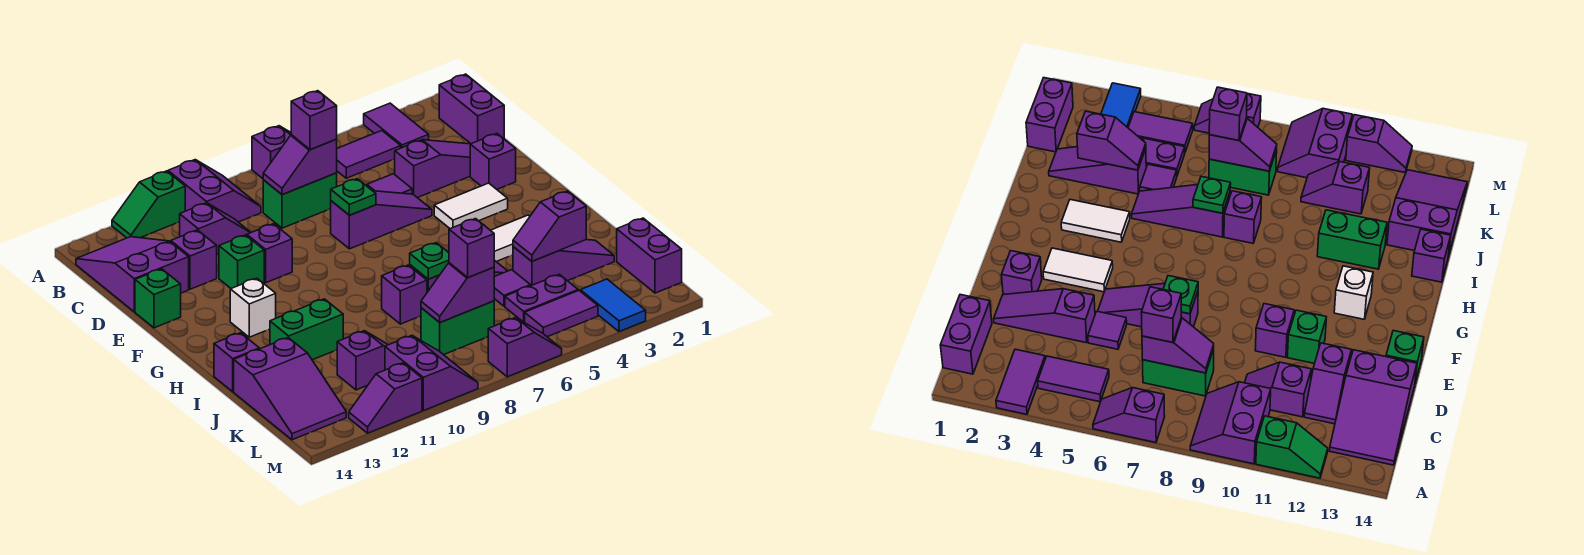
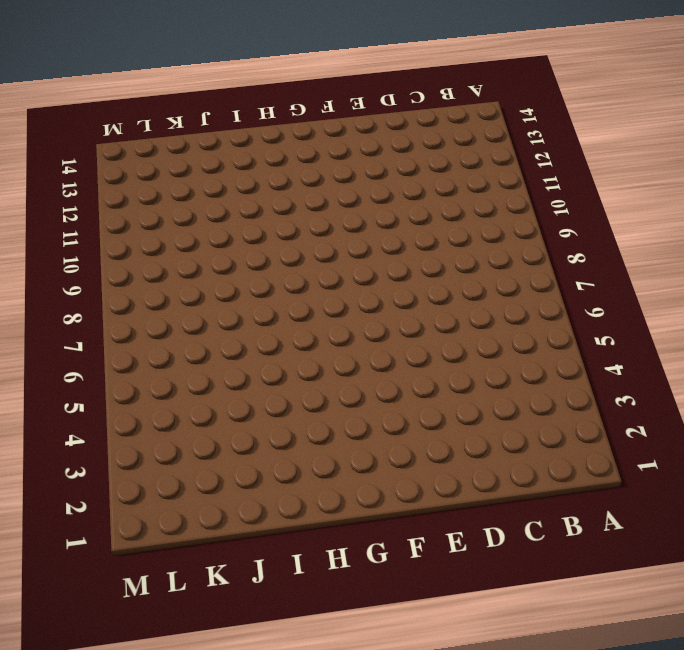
none -> purple tile A3:B3 level 1
none -> purple slope A6:A7 level 1 top 7
none -> purple slope A9:B10 level 1 top 10
none -> green slope A11:A12 level 1 top 11

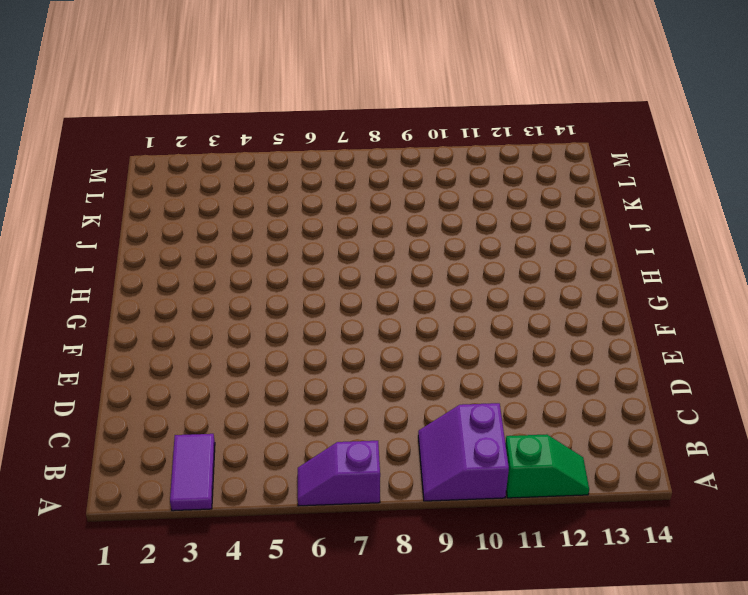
none -> purple brick B1:C1 level 1
none -> purple tile B4:B5 level 1
none -> purple slope B13:D14 level 1 top D
none -> green brick C7:C8 level 1

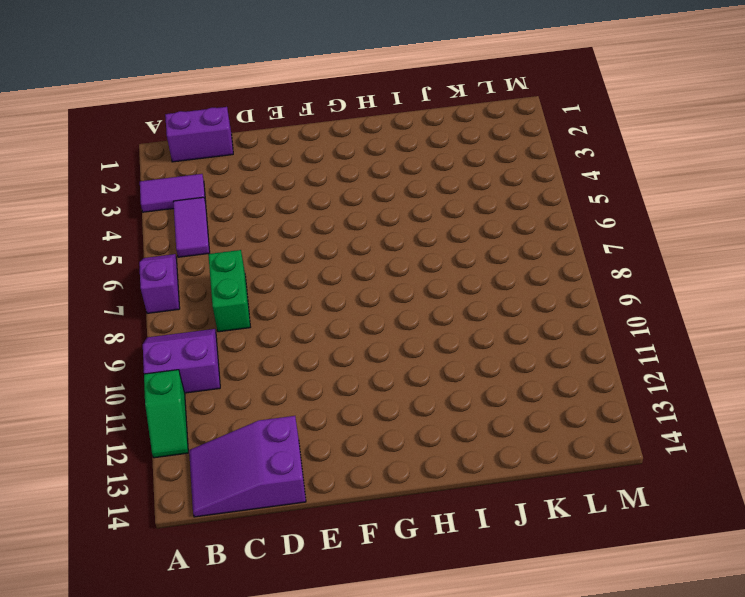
none -> purple slope C10:C11 level 1 top 11
none -> purple slope C12:D12 level 1 top D
none -> purple slope D2:D4 level 1 top 4
none -> purple tile D5 level 1

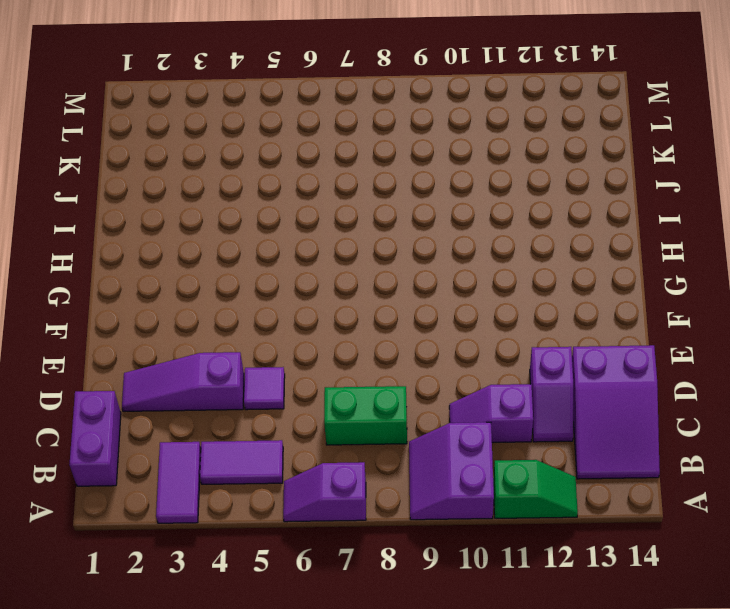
none -> purple brick E2 level 1
none -> purple slope E5:E7 level 1 top 7
none -> purple brick E10 level 1
none -> green brick E11 level 1

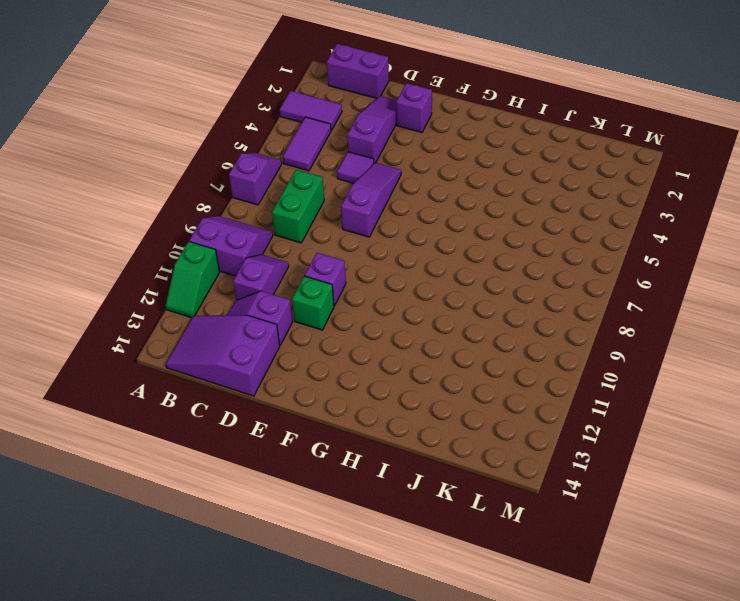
none -> green brick E14 level 1
none -> white tile F3:F4 level 1
none -> white brick G12 level 1
none -> white tile H3:H4 level 1

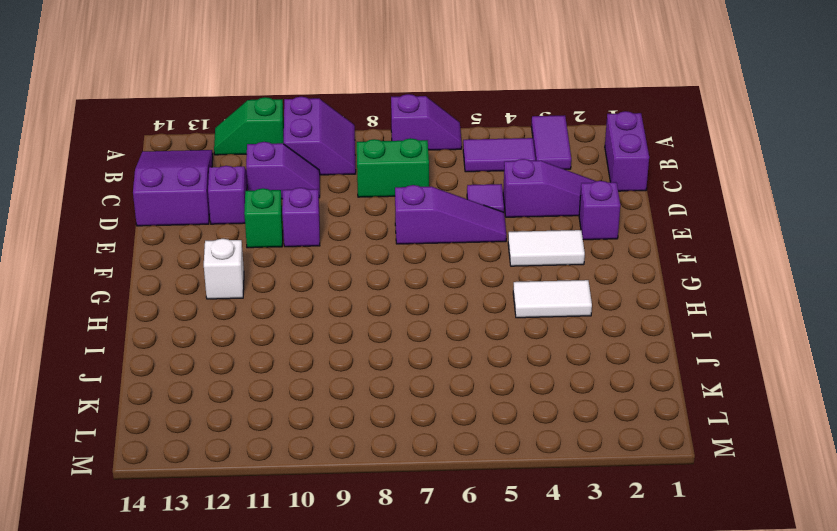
none -> green brick E14 level 1
none -> purple slope I5:I7 level 1 top 7
none -> purple brick I8 level 1
none -> green brick I11:I12 level 1

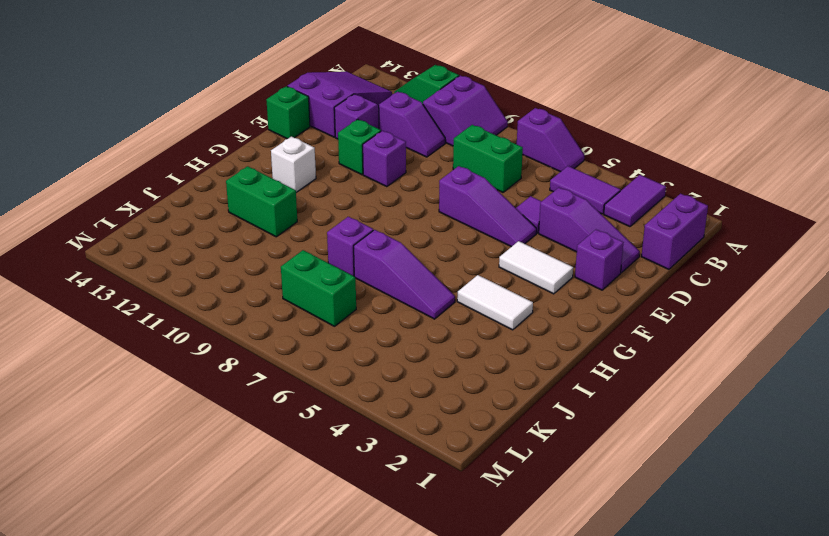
none -> purple brick I14 level 1
none -> purple slope J2:J4 level 1 top 4
none -> purple tile J5 level 1
none -> purple slope J13:L14 level 1 top J

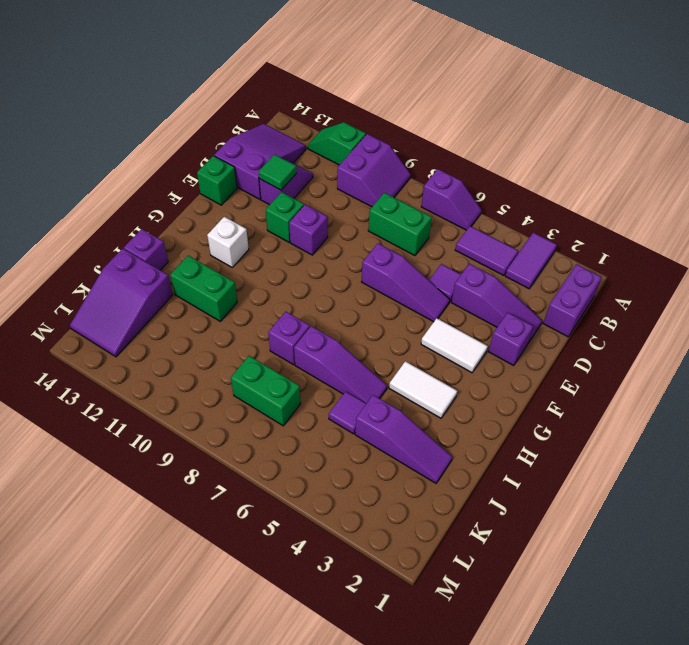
green tile D12 level 2 -> none
none -> purple slope C10:C11 level 1 top 11
none -> purple brick K1:L1 level 1
none -> purple plate K4:K5 level 1
none -> purple slope K10:K11 level 1 top 11

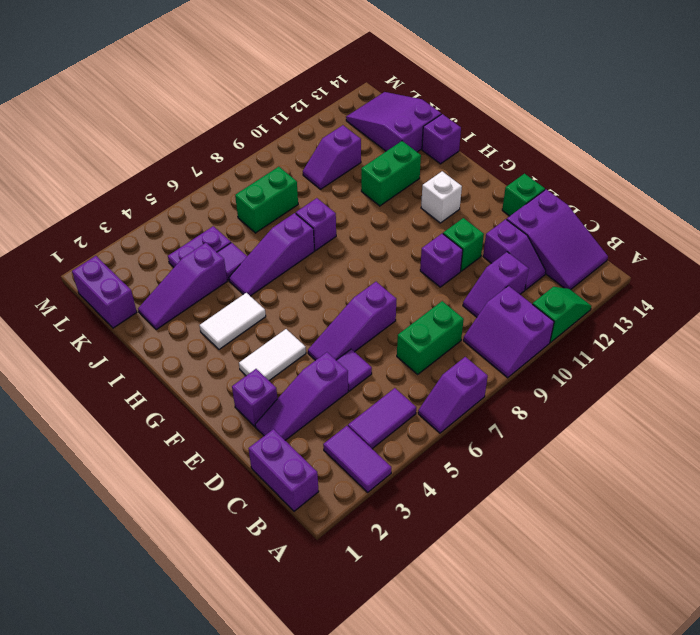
none -> blue tile L3:M3 level 1
none -> purple tile L4:L5 level 1
none -> purple slope L9:M10 level 1 top 10
none -> purple slope M6:M7 level 1 top 7

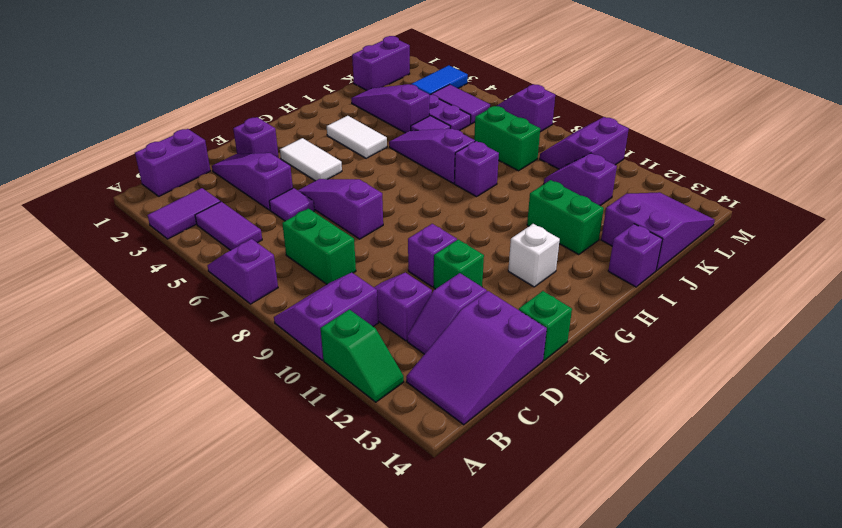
none -> purple slope M11:M12 level 1 top 11
none -> purple slope C7:C8 level 2 top 7
none -> green plate E7 level 2
none -> green plate I7 level 2

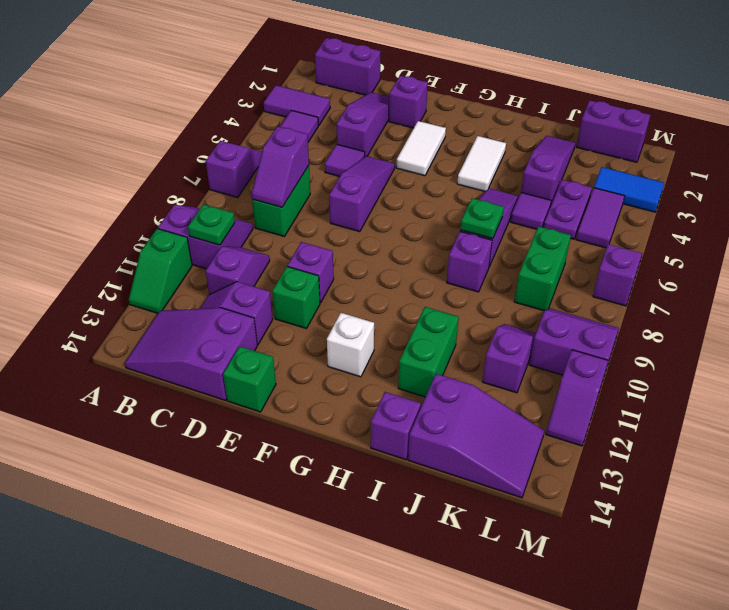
green plate B10 level 2 -> green plate E7 level 2
none -> purple slope J3:J4 level 2 top 3
none -> purple slope K7:K8 level 2 top 7
none -> purple brick C7 level 3
none -> purple brick K7 level 3

